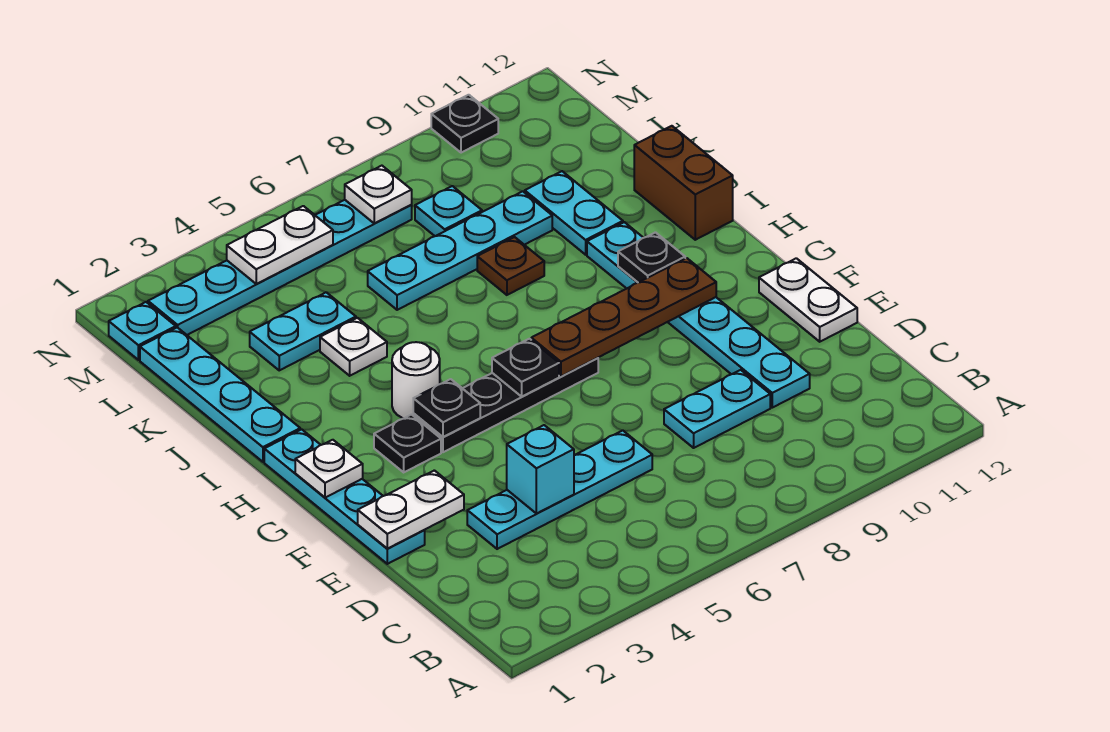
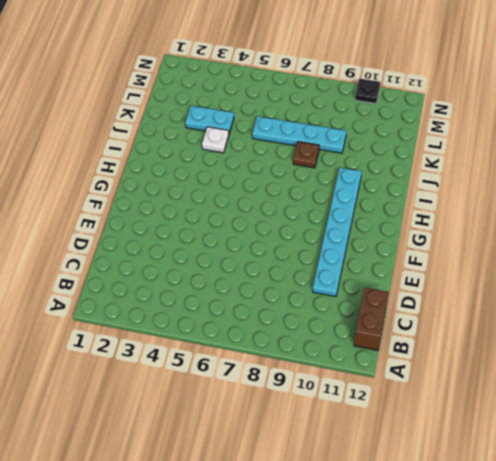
brown brick B12:C12 level 1 -> brown brick I12:J12 level 1
none -> cyan plate D3:D6 level 1
none -> cyan plate D8:D9 level 1
none -> cyan plate E1:H1 level 1

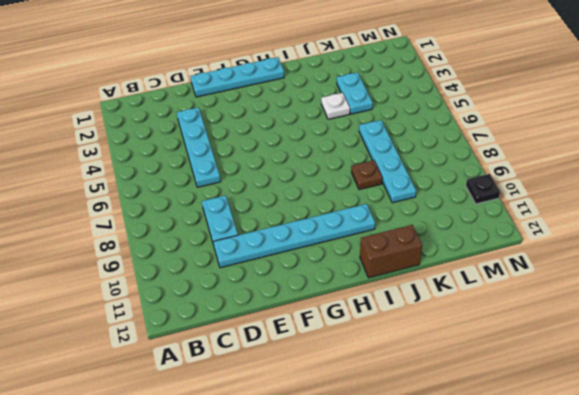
none -> white plate E12:F12 level 1
none -> black plate G3 level 1
none -> black plate G4:G7 level 1

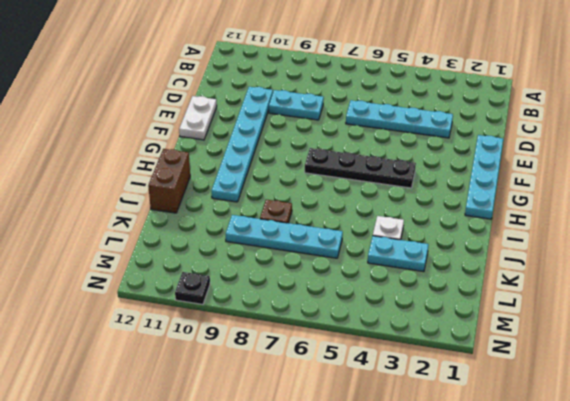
none -> black plate G3 level 1
none -> white round brick H4 level 1
none -> cyan plate I1:L1 level 1

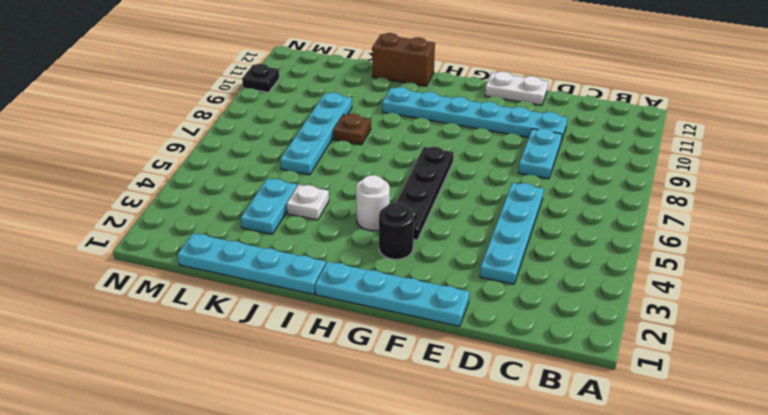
black round brick G3 level 1 -> black plate G3 level 1
none -> cyan plate J10:K10 level 1
none -> cyan plate L8 level 1
none -> cyan plate M1 level 1

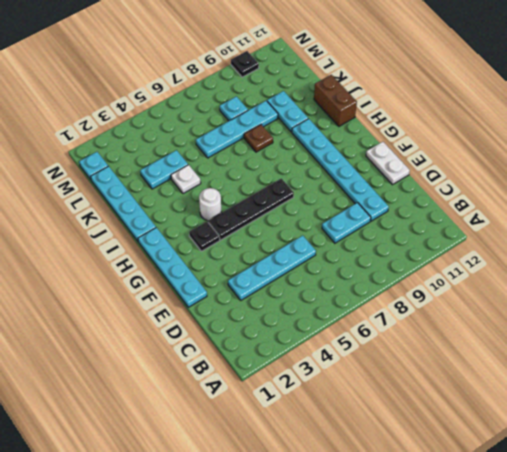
none -> cyan plate M2:M7 level 1
none -> cyan brick D4 level 2
none -> white plate E1:E2 level 2

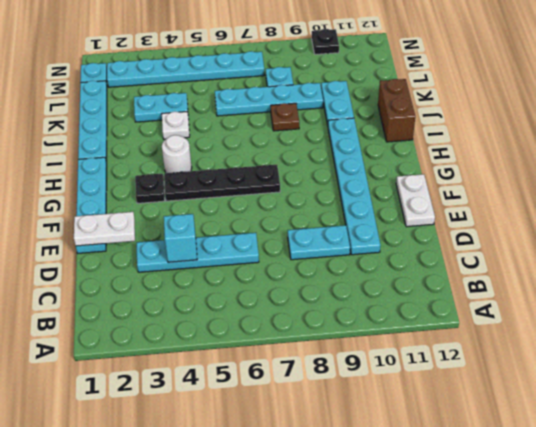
none -> white plate G1 level 2
none -> black plate G4 level 2
none -> black plate G6 level 2

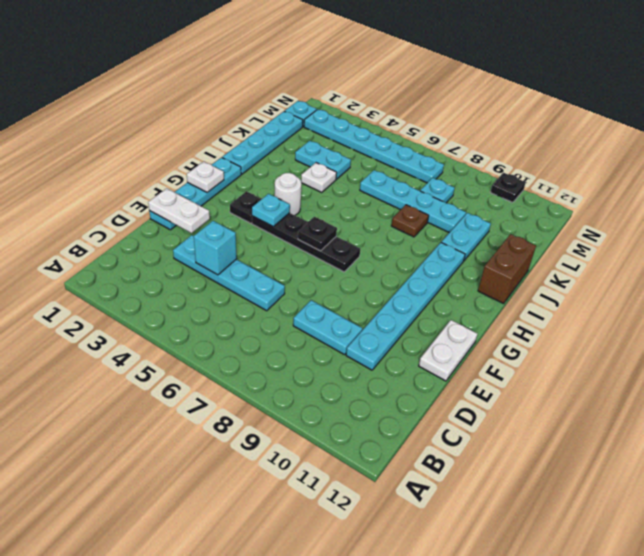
cyan plate G4 level 2 -> black plate G4 level 2
none -> brown plate G7:G10 level 2
none -> black plate H10 level 2
none -> white plate M4:M5 level 2

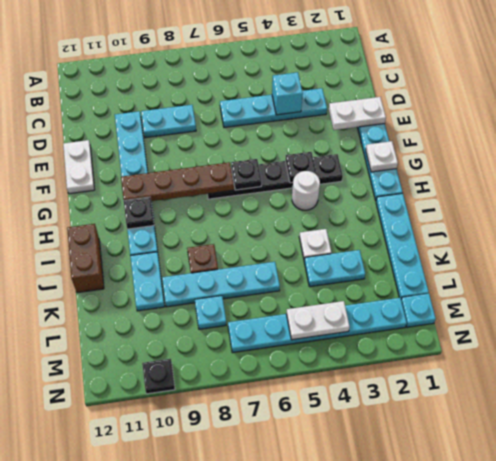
none -> white plate M7 level 2

